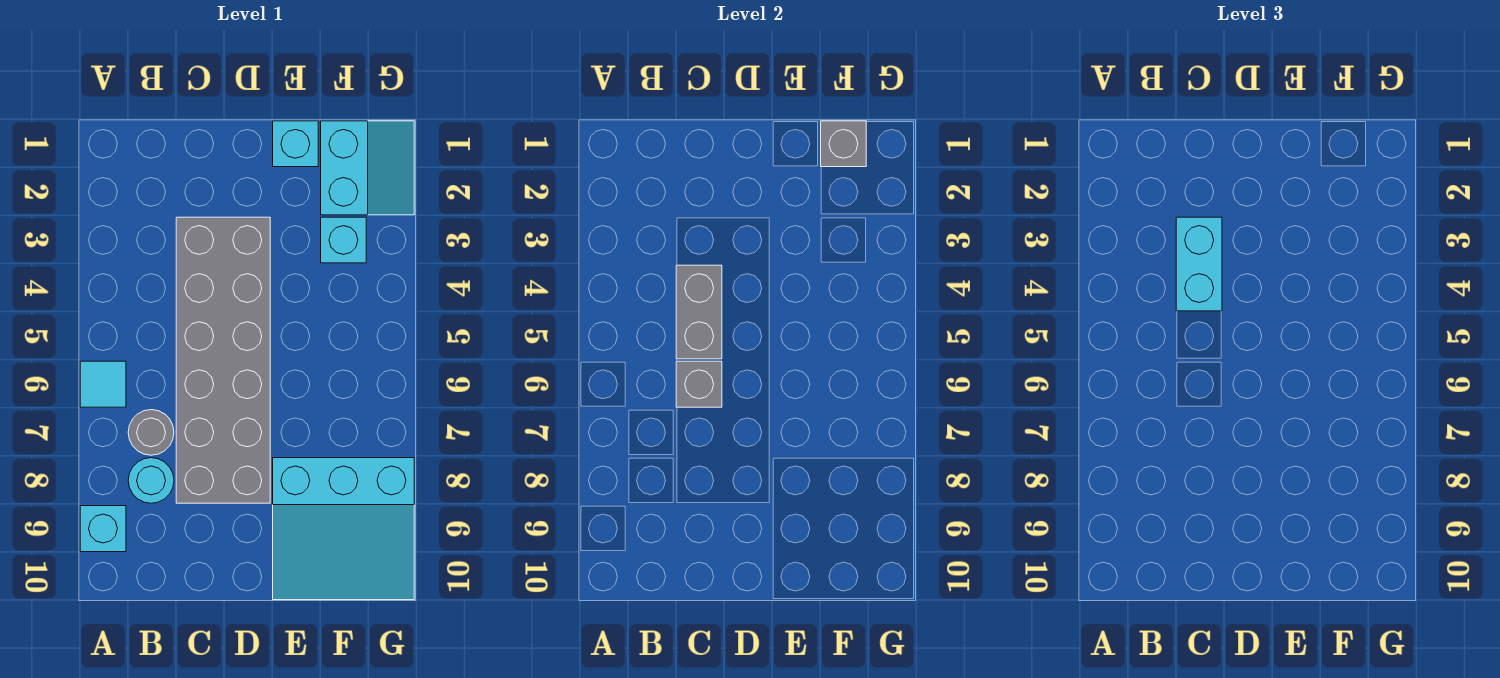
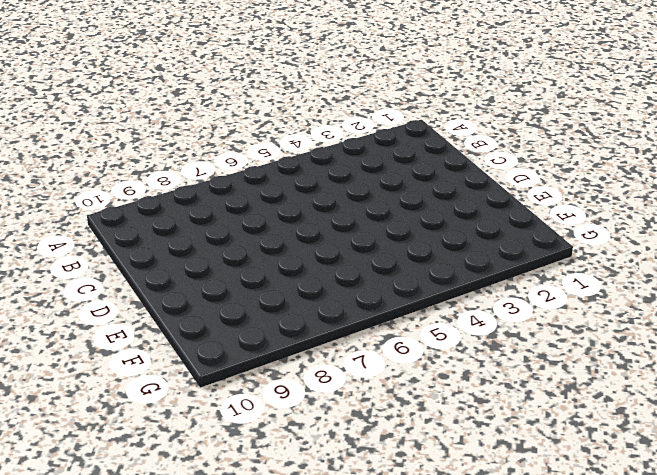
none -> cyan tile A6 level 1
none -> cyan brick A9 level 1
none -> grey round brick B7 level 1

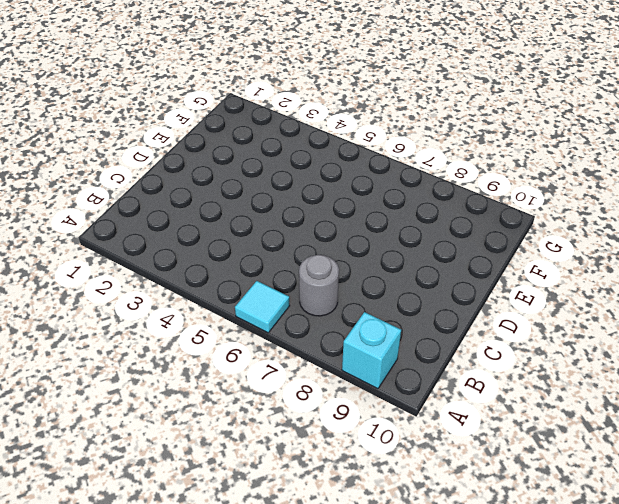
none -> cyan round brick B8 level 1
none -> grey brick C3:D8 level 1
none -> cyan brick E1 level 1

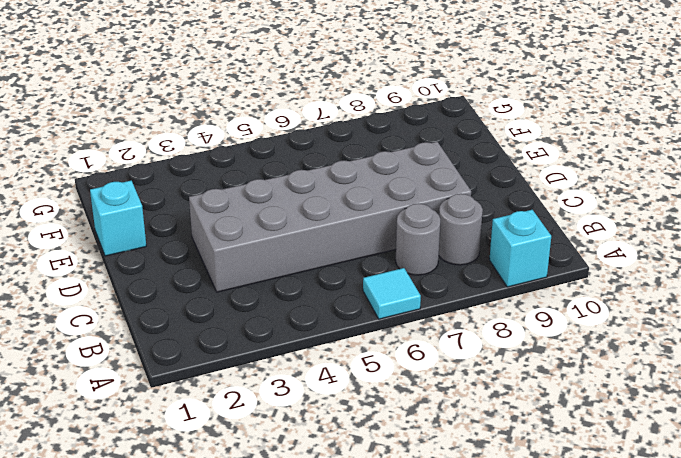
grey round brick B8 level 1 -> cyan round brick B8 level 1
none -> cyan slope E8:G10 level 1 top 8
none -> cyan slope F1:G2 level 1 top F
none -> cyan brick F3 level 1

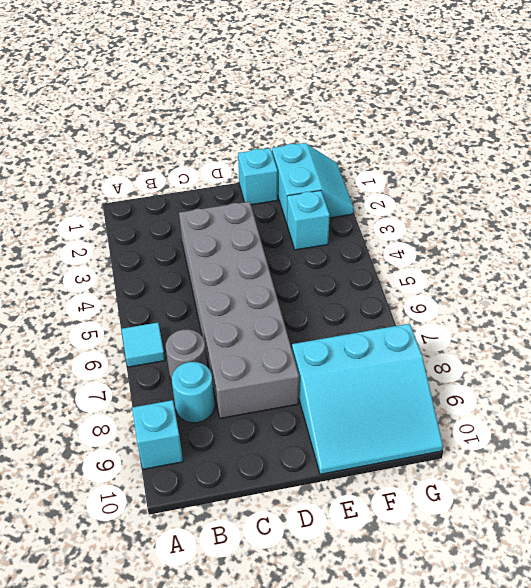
none -> grey brick C4:C5 level 2
none -> grey brick C6 level 2
none -> grey brick F1 level 2

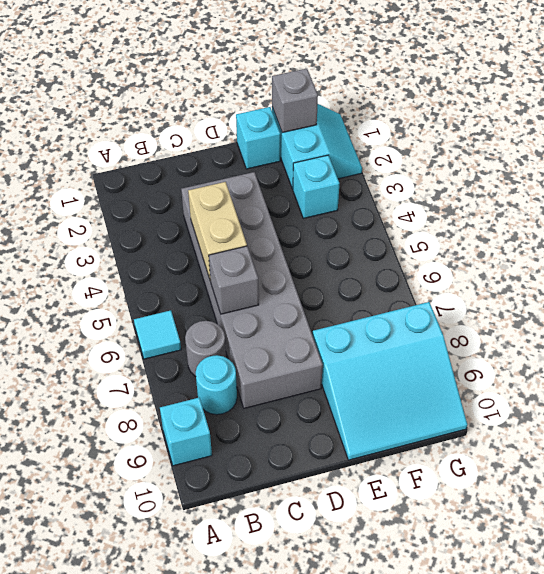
tan brick C4:C5 level 2 -> grey brick C4:C5 level 2
none -> cyan brick C3:C4 level 3

